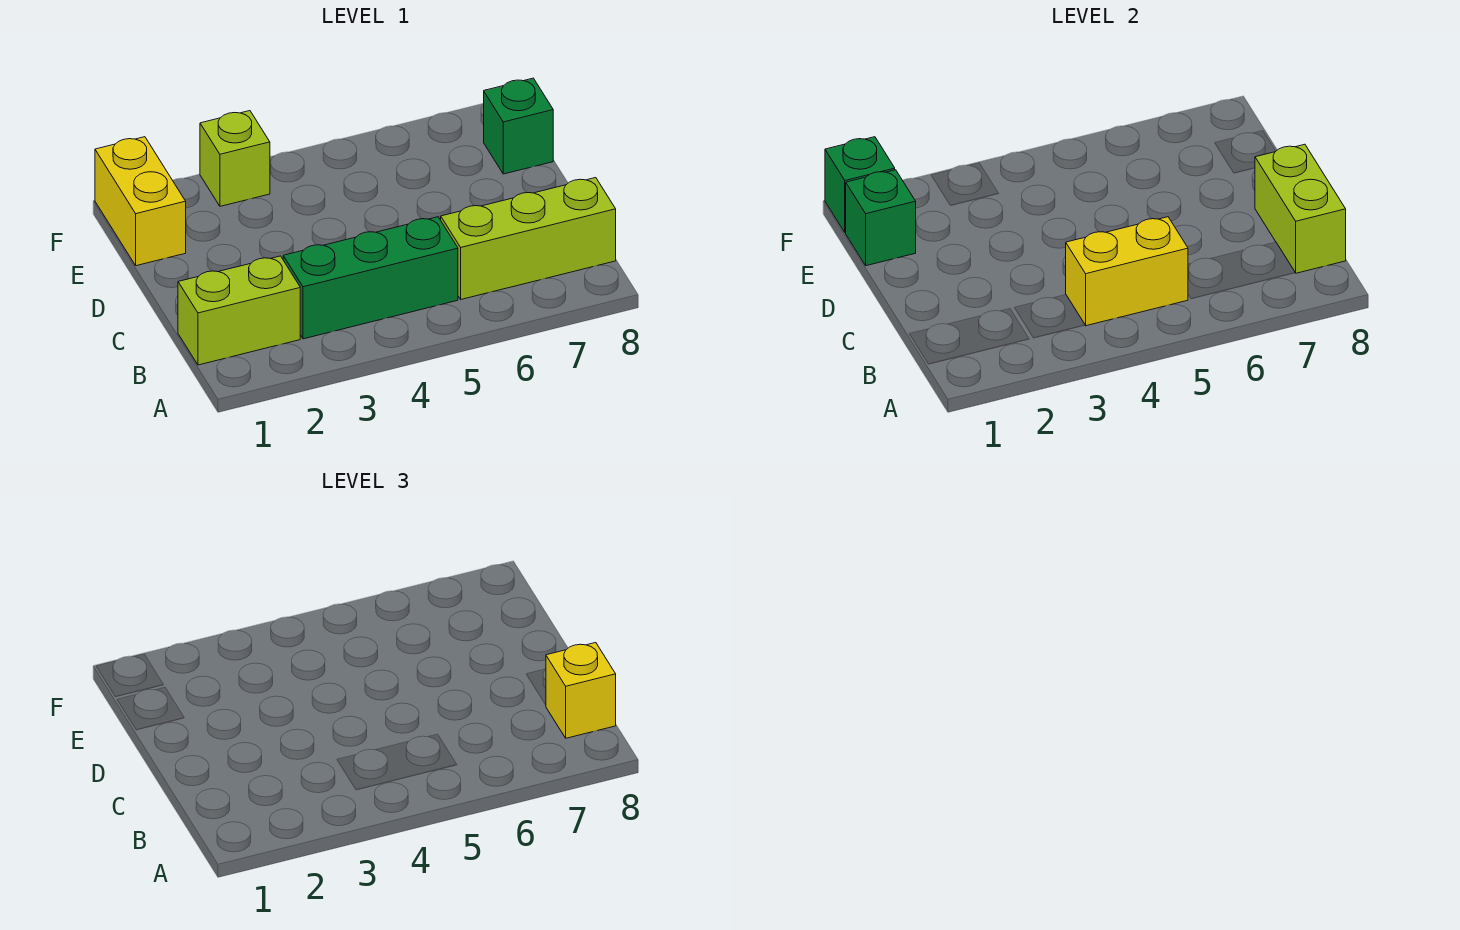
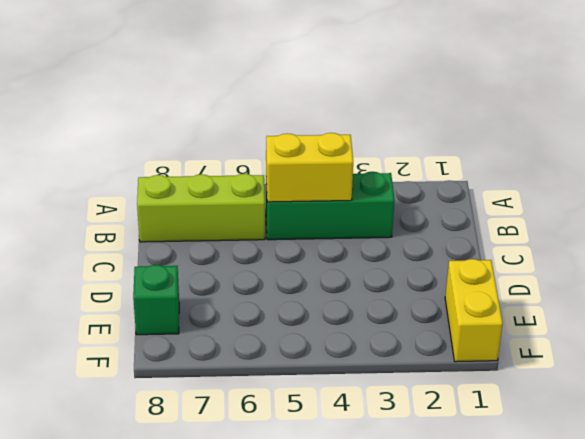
none -> lime brick B1:B2 level 1
none -> lime brick F3 level 1

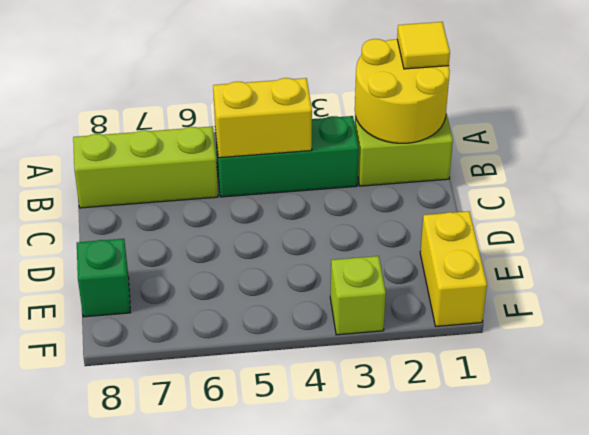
yellow round brick A1:B2 level 2 -> none
yellow tile A1 level 3 -> none
none -> lime brick B8:C8 level 2
none -> green brick E1 level 2

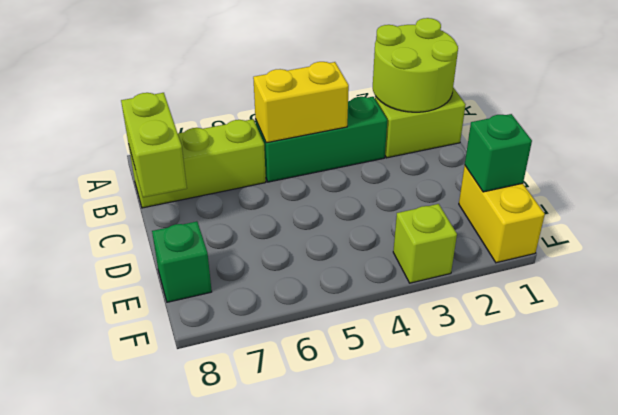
lime round brick A1:B2 level 2 -> none
none -> green brick F1 level 2
none -> yellow brick B8 level 3

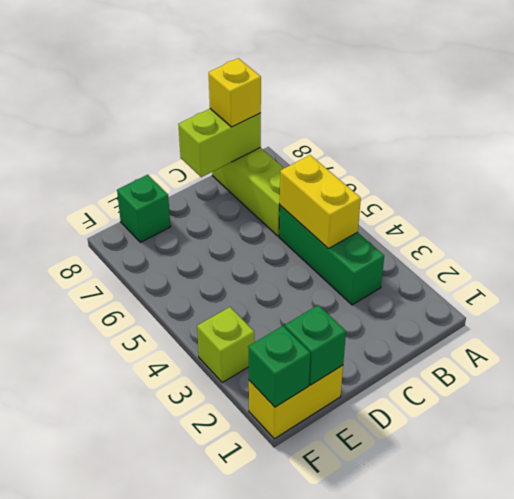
none -> lime brick B1:B2 level 1

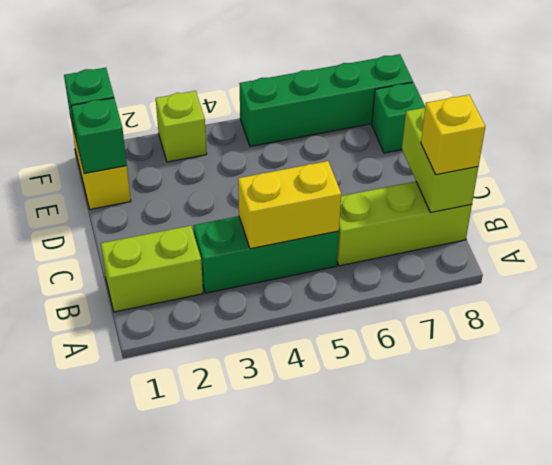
green brick F5:F8 level 1 -> none

